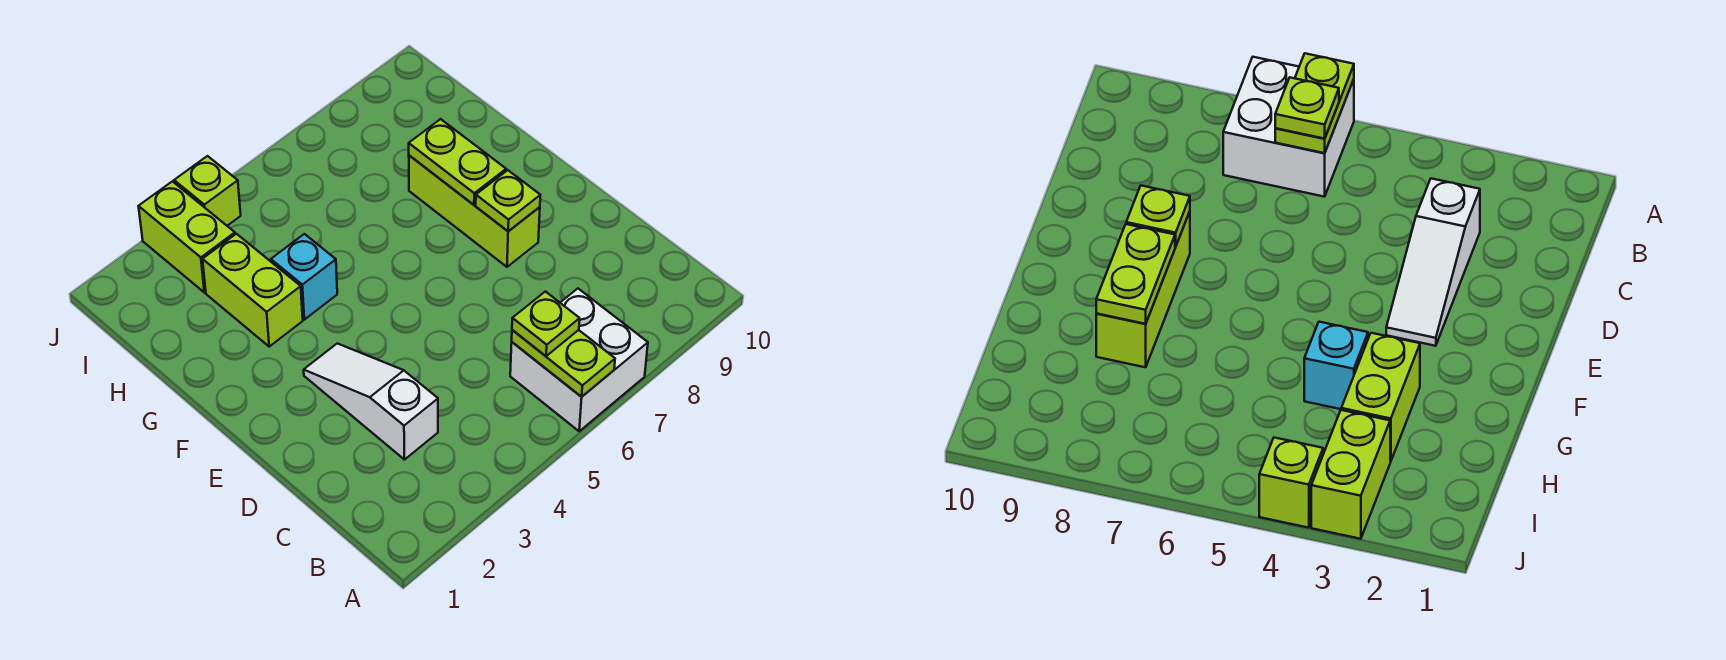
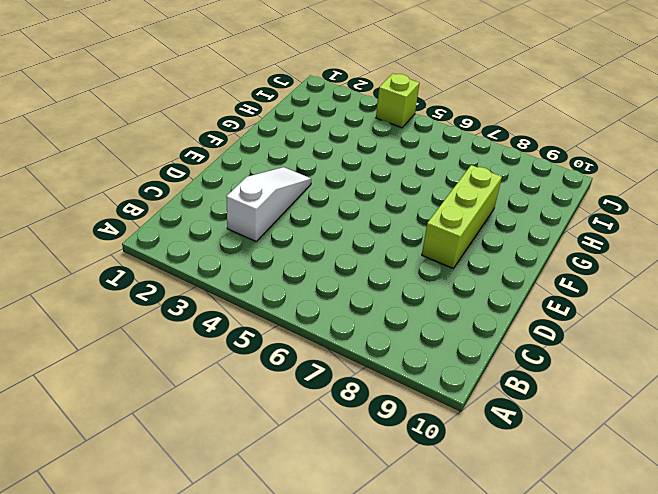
none -> white brick A6:B7 level 1
none -> lime brick G3:H3 level 1

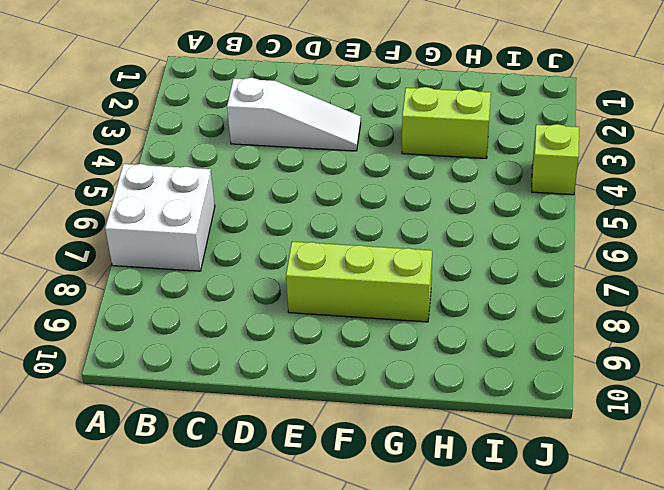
none -> cyan brick G4 level 1
none -> lime brick I3:J3 level 1

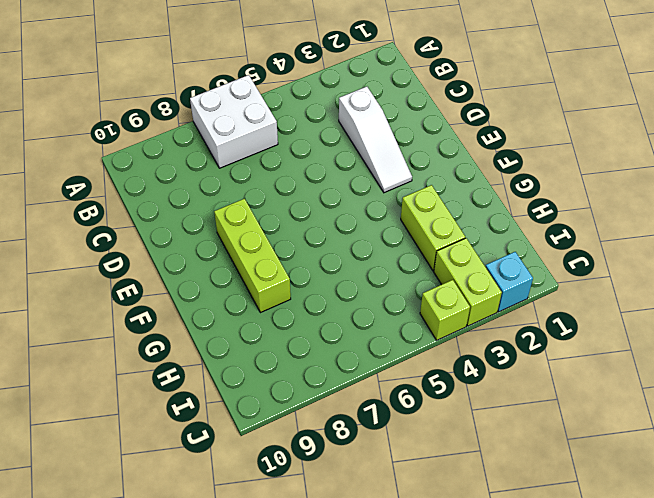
cyan brick J2 level 1 -> cyan brick G4 level 1
none -> lime plate A6:B6 level 2
none -> lime plate E8 level 2

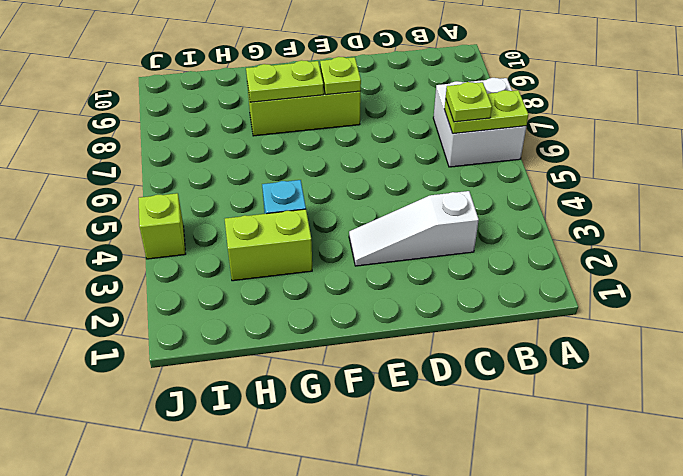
none -> lime brick I3:J3 level 1

